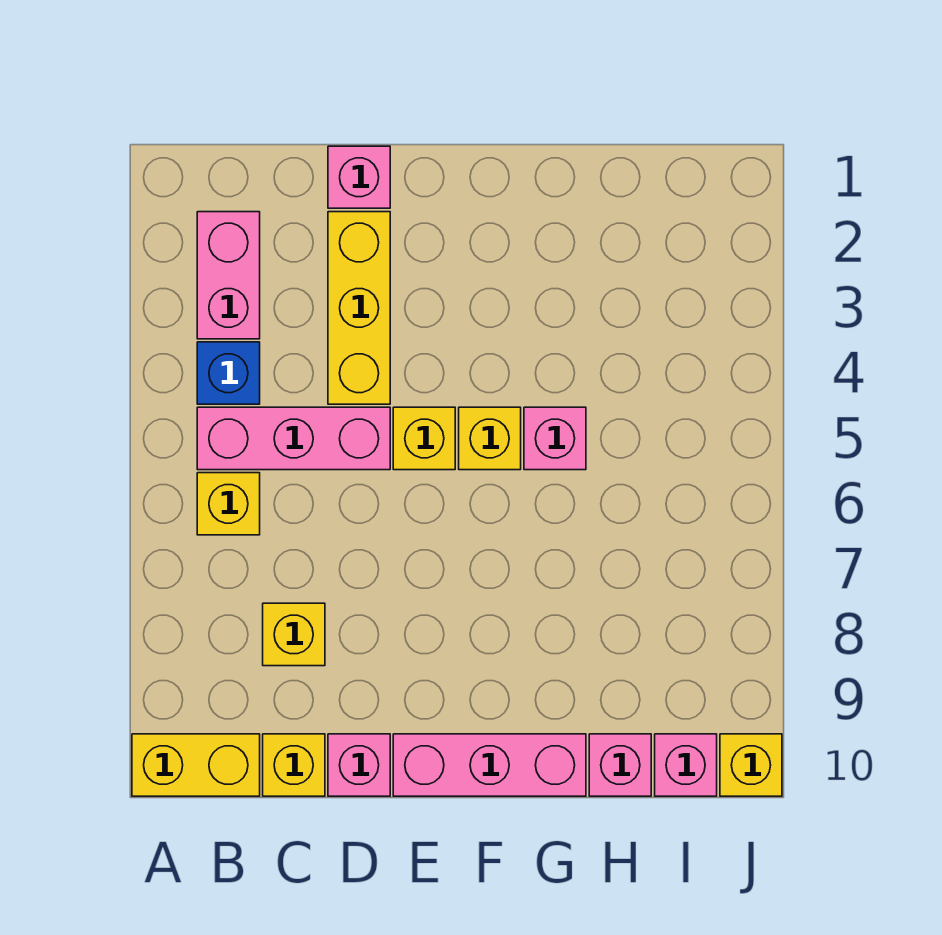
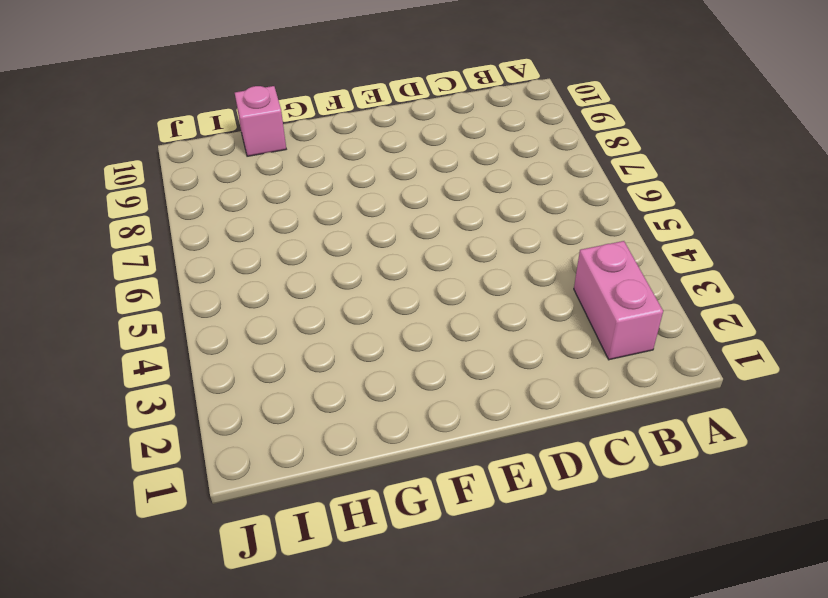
none -> yellow brick A10:B10 level 1
none -> blue brick B4 level 1
none -> pink brick B5:D5 level 1

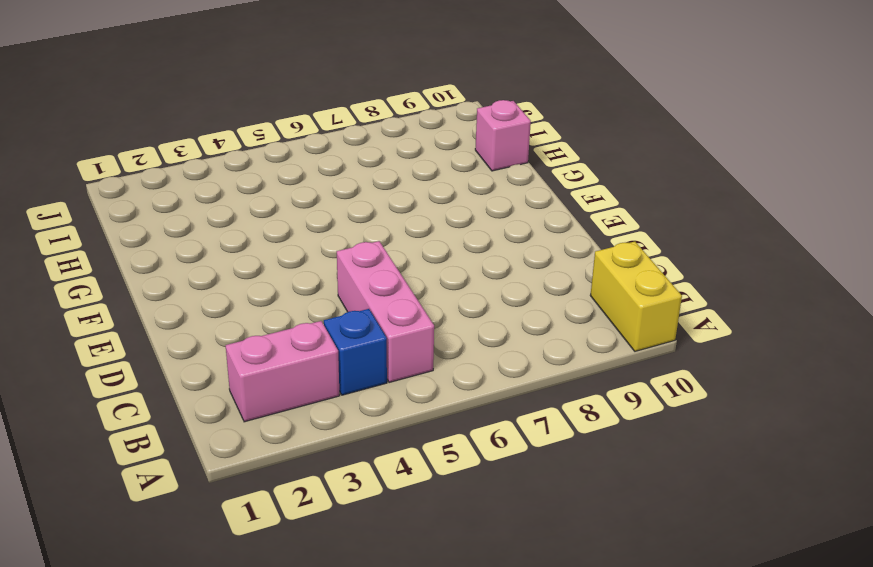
none -> yellow brick B6 level 1
none -> yellow brick C8 level 1
none -> yellow brick C10 level 1

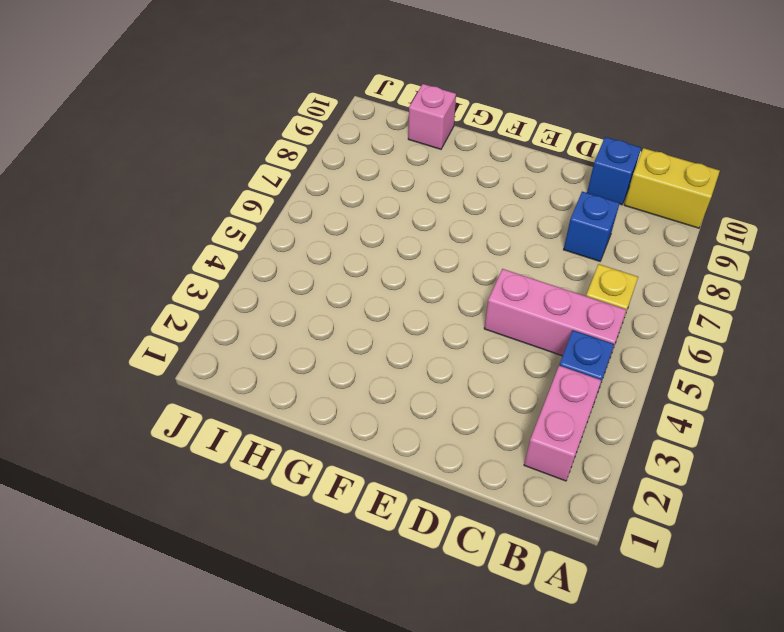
blue brick C8 level 1 -> yellow brick C8 level 1
blue brick C10 level 1 -> yellow brick C10 level 1
none -> pink brick D1 level 1
none -> yellow brick D2:D4 level 1
none -> pink brick D10 level 1

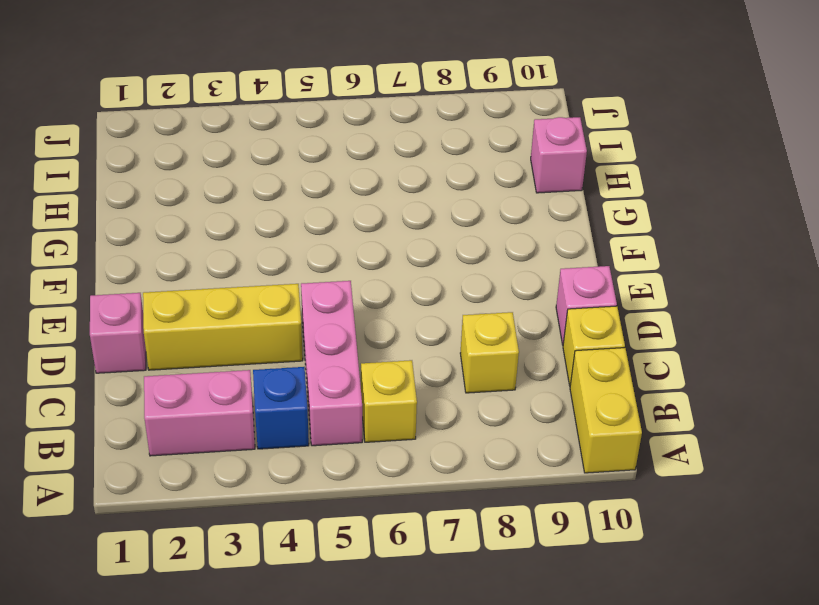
none -> yellow brick E5 level 1
none -> pink brick E10:G10 level 1
none -> yellow brick F5 level 1

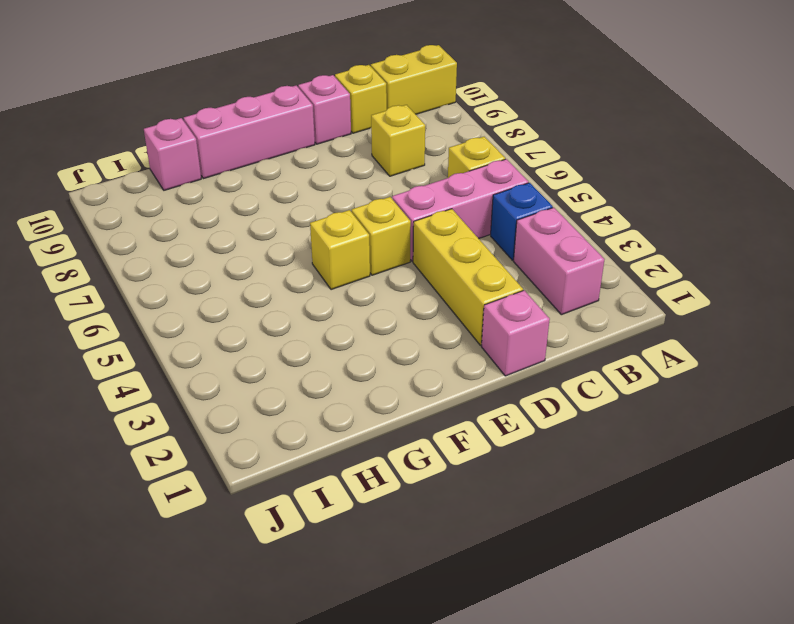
none -> pink brick G5 level 1
none -> pink brick I10 level 1
none -> yellow brick J10 level 1

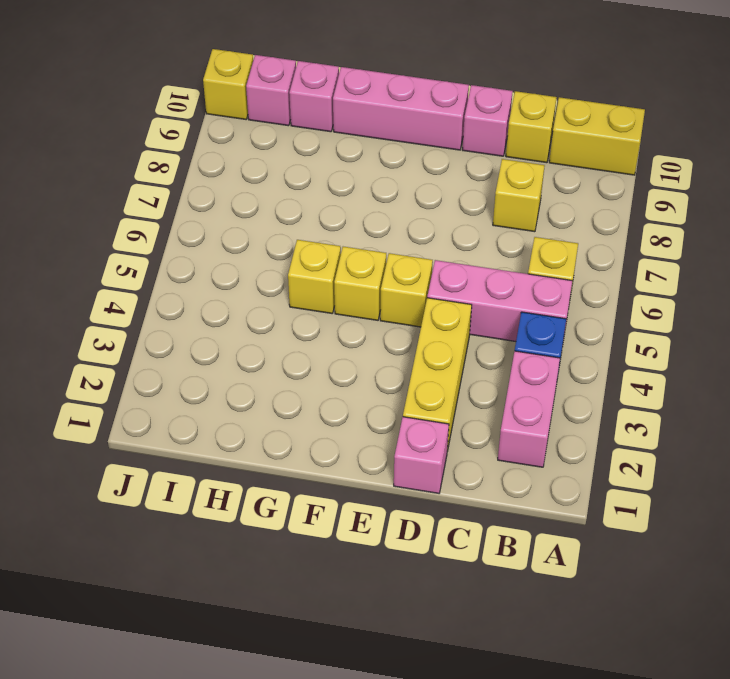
yellow brick G5 level 1 -> pink brick G5 level 1

